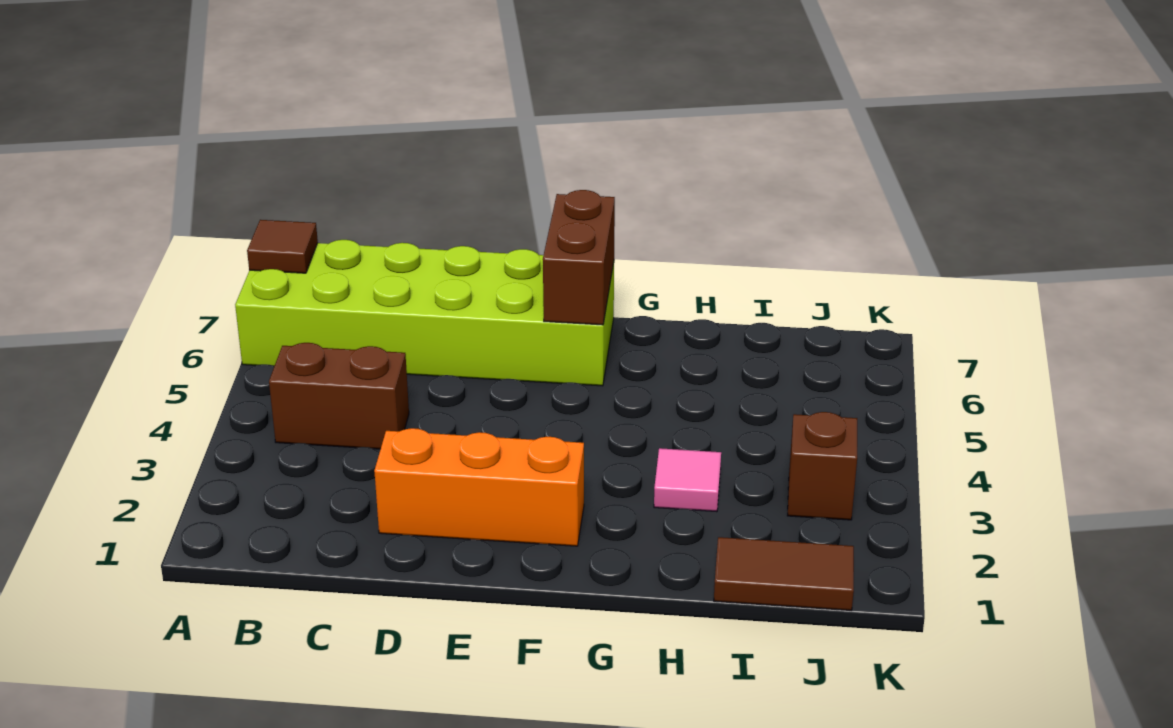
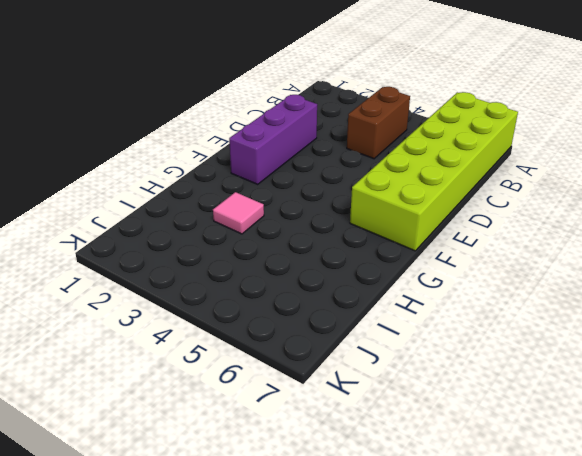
purple brick D2:F2 level 1 -> orange brick D2:F2 level 1
none -> brown tile I1:J1 level 1
none -> brown brick J3 level 1

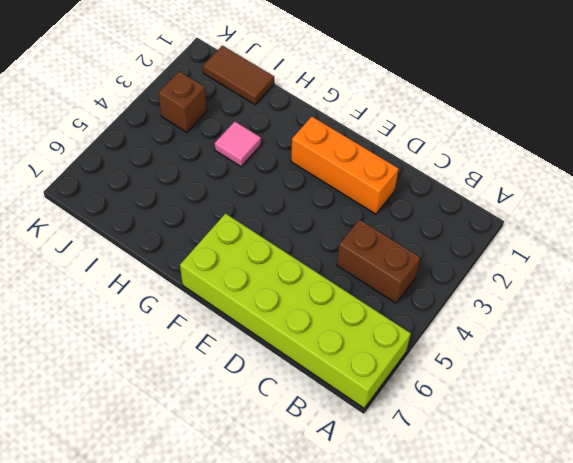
none -> brown tile A7 level 2
none -> brown brick F6:F7 level 2

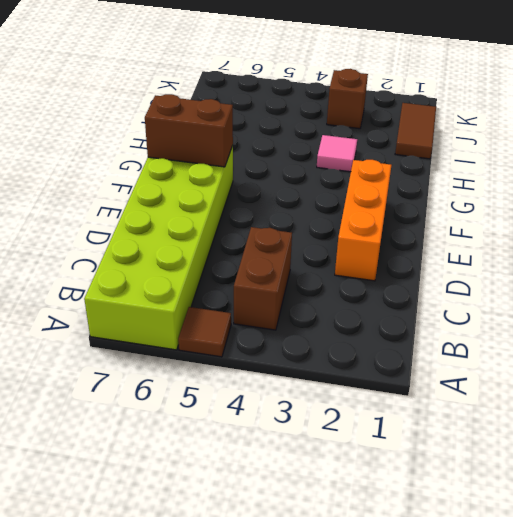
brown tile A5 level 1 -> brown tile A7 level 2

